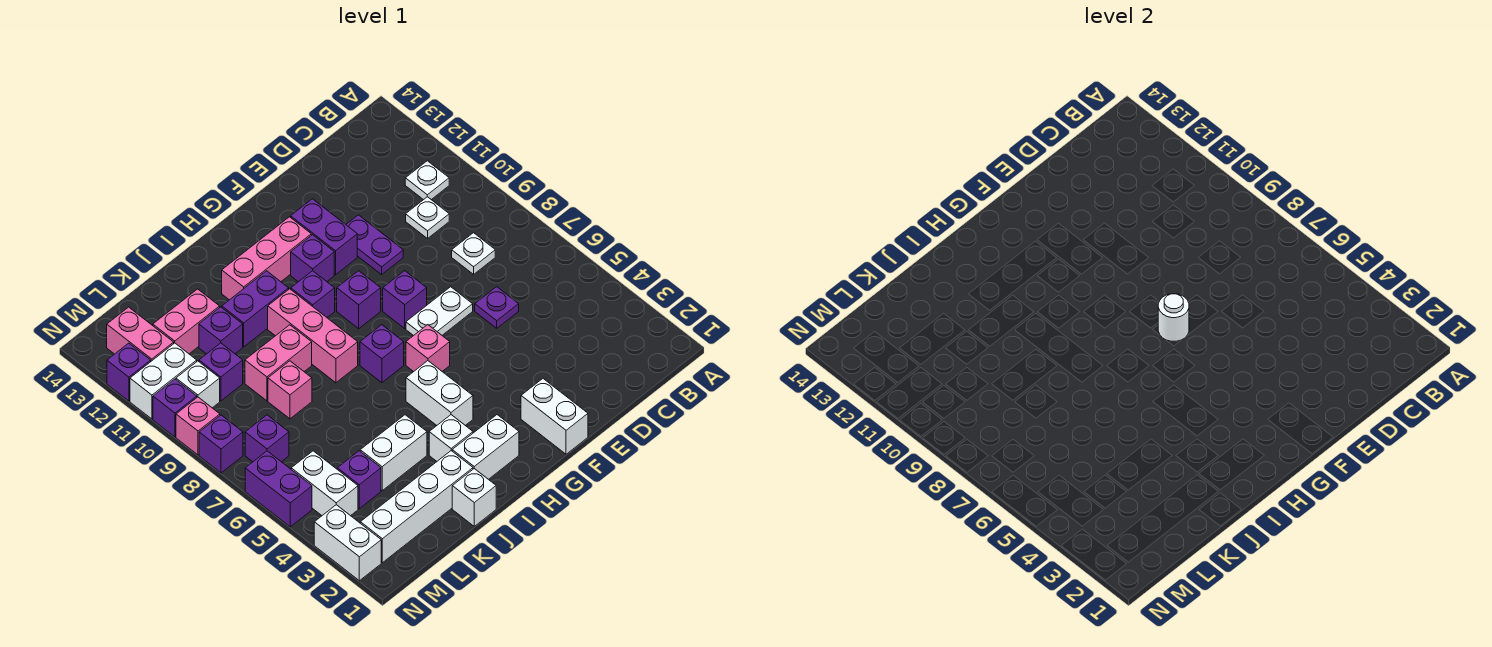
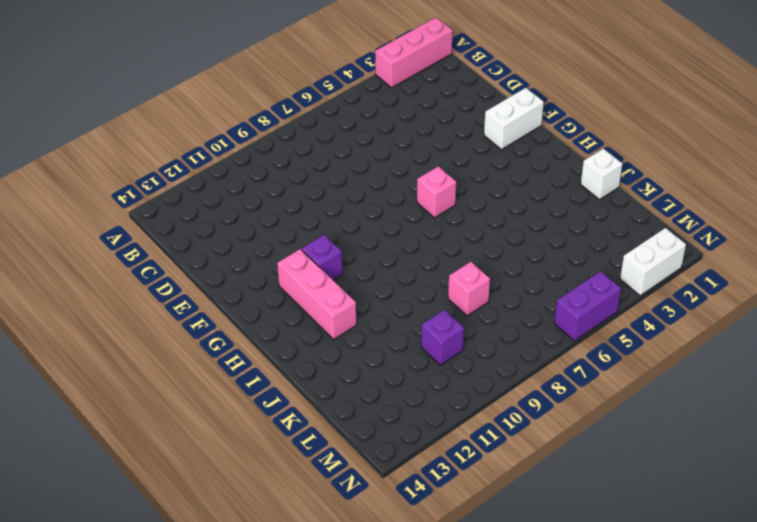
pink brick A1:A3 level 1 -> pink brick I8:I10 level 1
none -> white plate B11 level 1
none -> white plate C8 level 1
none -> white plate C10 level 1
none -> purple plate D6 level 1

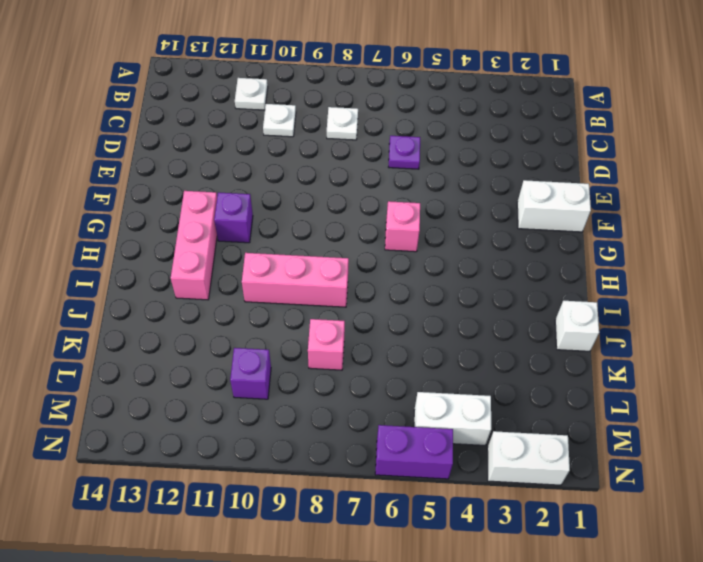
none -> white plate E7:F7 level 1
none -> purple plate E10:E11 level 1
none -> purple brick F8 level 1
none -> purple brick F11:F12 level 1

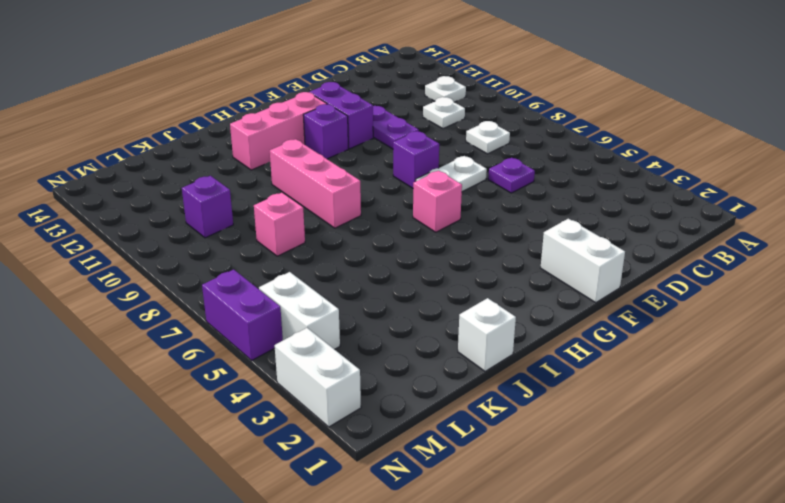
none -> purple brick G9 level 1
none -> white brick H2:I2 level 1
none -> white brick H4:H5 level 1
none -> purple brick H7 level 1

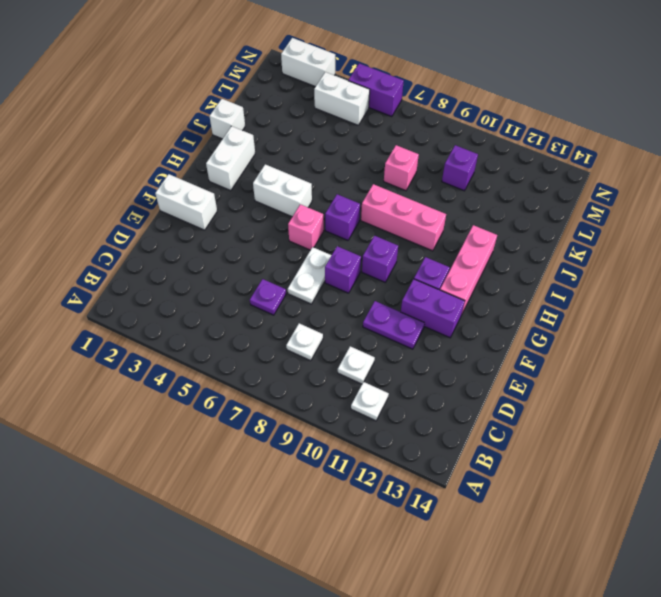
none -> purple brick H10 level 1
none -> white brick I3 level 1
none -> purple brick I11:J11 level 1
none -> white brick J2:M2 level 1

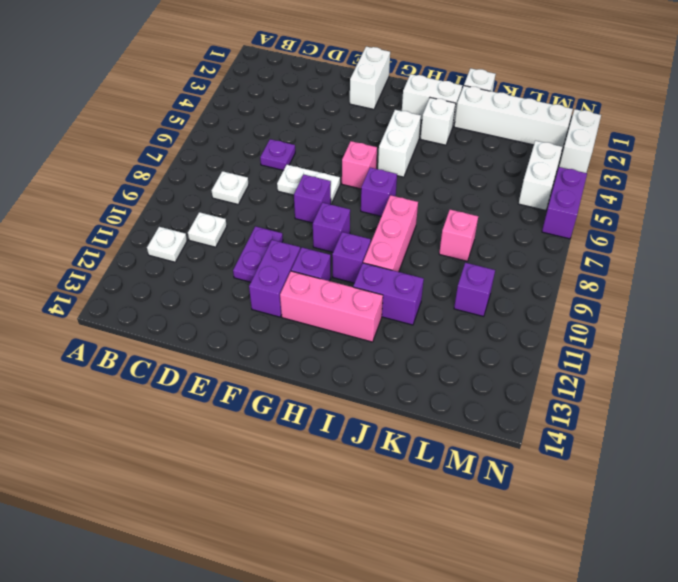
none -> white brick J4:K4 level 1
none -> pink brick J9:K9 level 1
none -> purple brick K11 level 1
none -> pink brick K12:L12 level 1

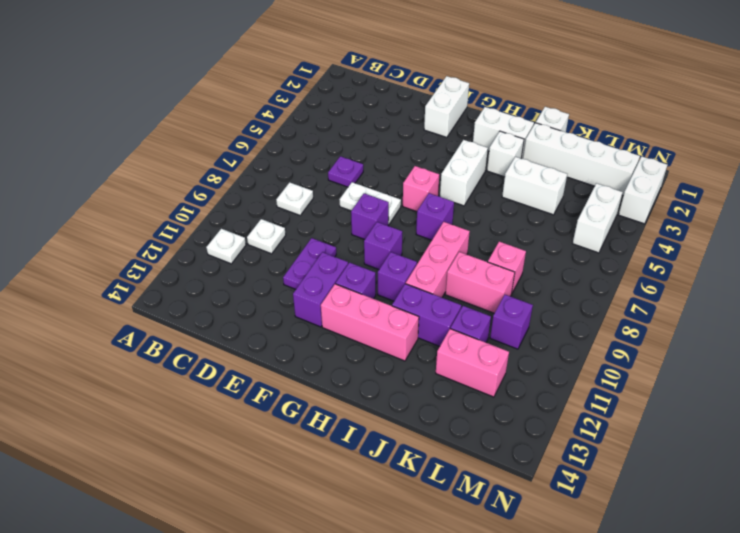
none -> purple brick L4 level 1
none -> purple brick M7 level 1
none -> white brick M10 level 1
none -> white brick M11:N11 level 1

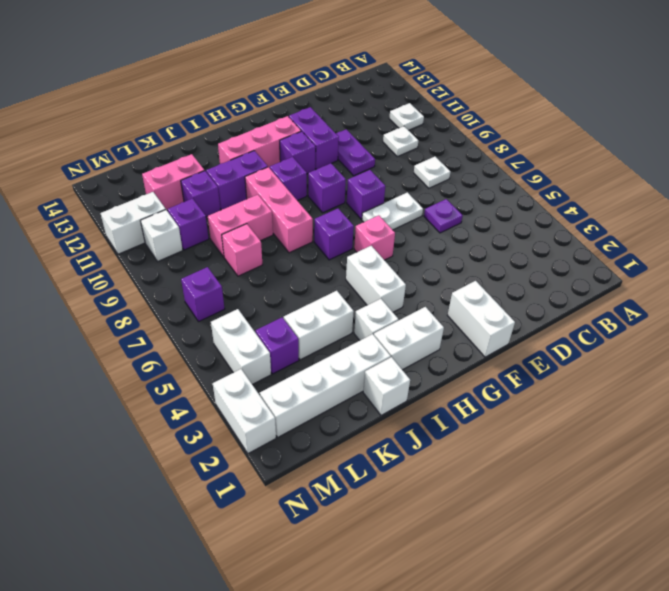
none -> pink brick M12:M13 level 1
none -> purple brick N5:N6 level 1
none -> purple brick N8 level 1
none -> pink brick N9 level 1

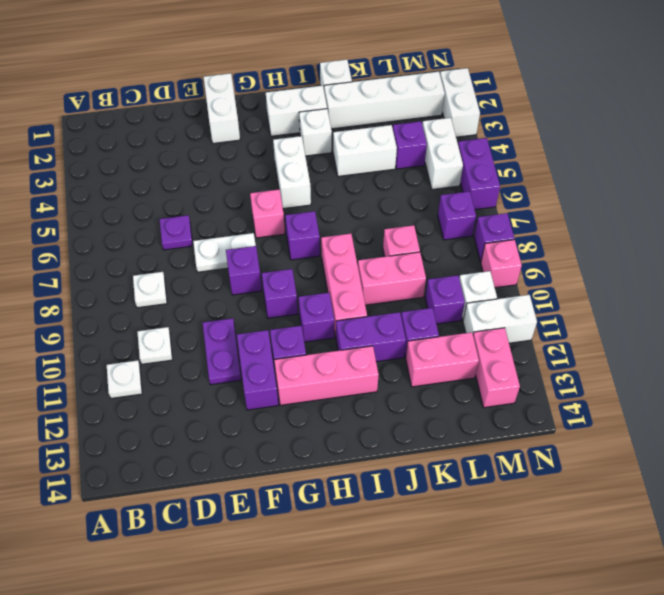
none -> purple brick N10 level 1
none -> purple brick N12 level 1
none -> white round brick F7 level 2

